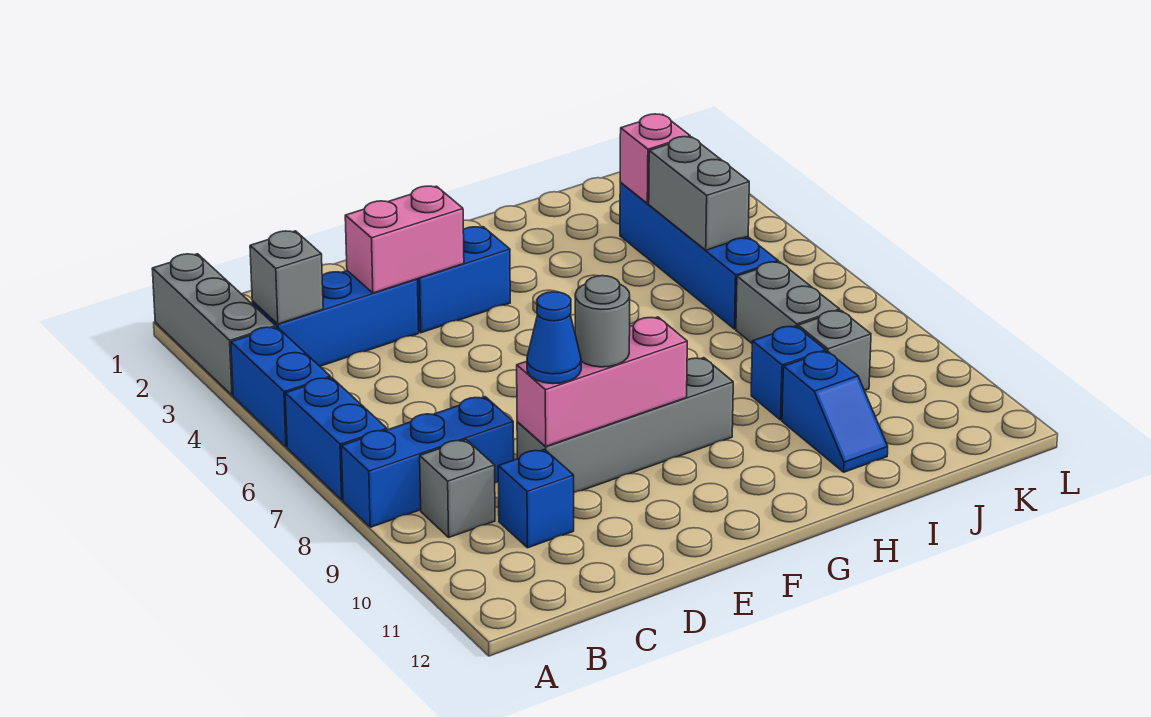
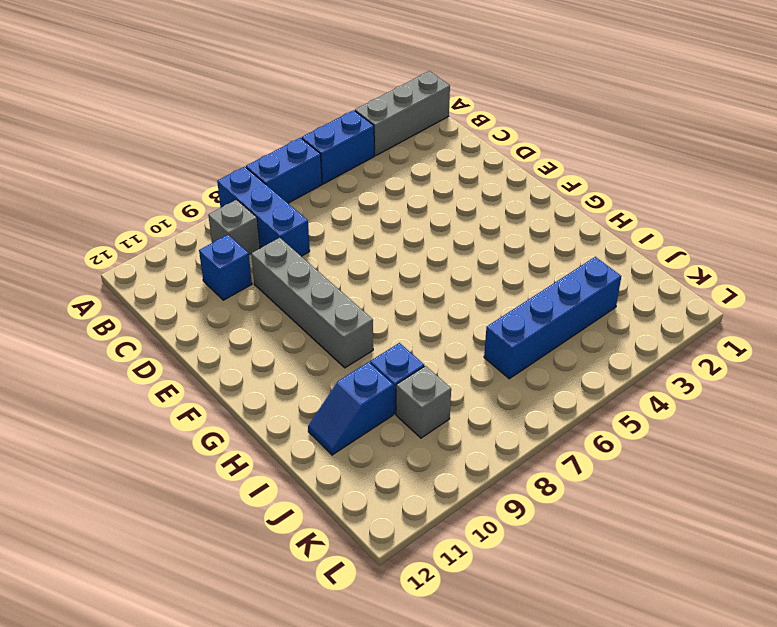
none -> blue brick B3:D3 level 1
none -> blue brick E3:F3 level 1
none -> grey brick J7:J8 level 1

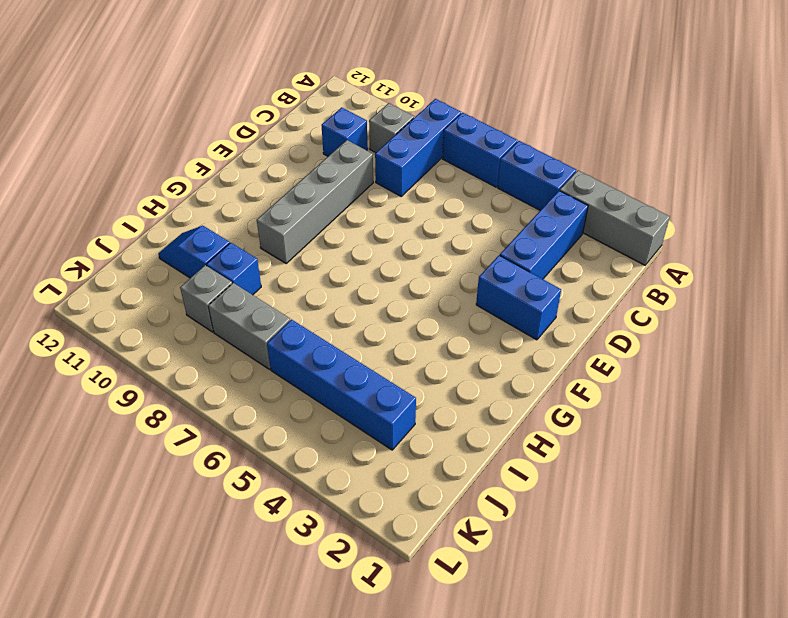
blue brick E2:E3 level 1 -> blue brick E3:F3 level 1
none -> grey brick B3 level 2
none -> pink brick D3:E3 level 2
none -> pink brick D9:F9 level 2

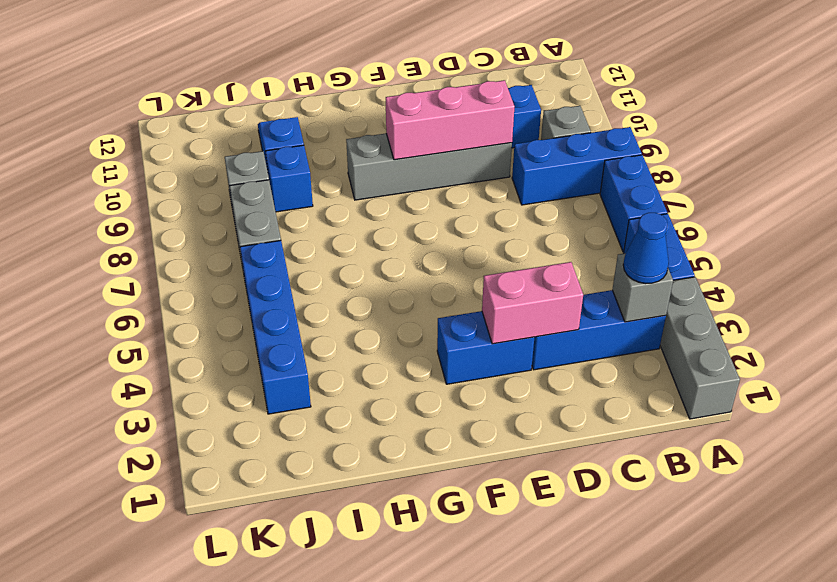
blue cone B3 level 3 -> blue cone D9 level 3
none -> pink brick J3 level 2
none -> grey brick J4:J5 level 2
none -> grey round brick E9 level 3

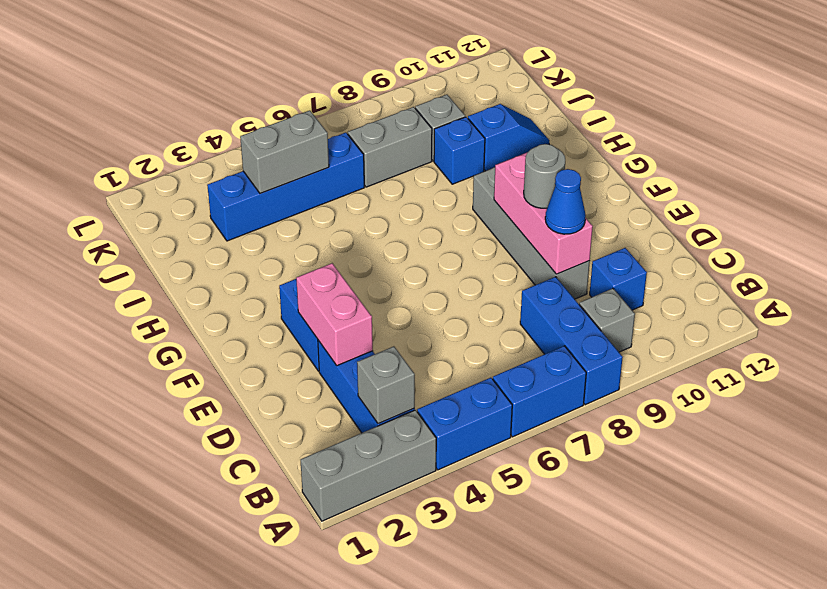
none -> pink brick J3 level 2

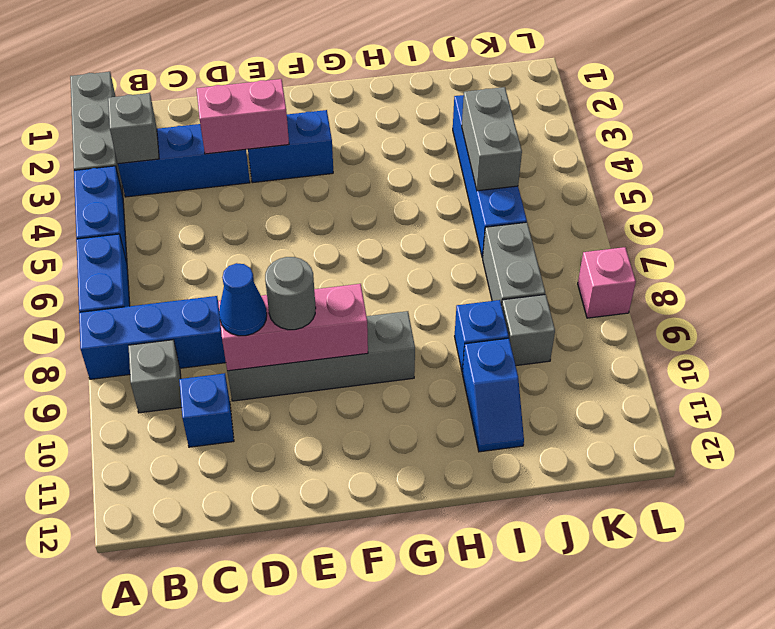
pink brick L8 level 1 -> pink brick J3 level 2

